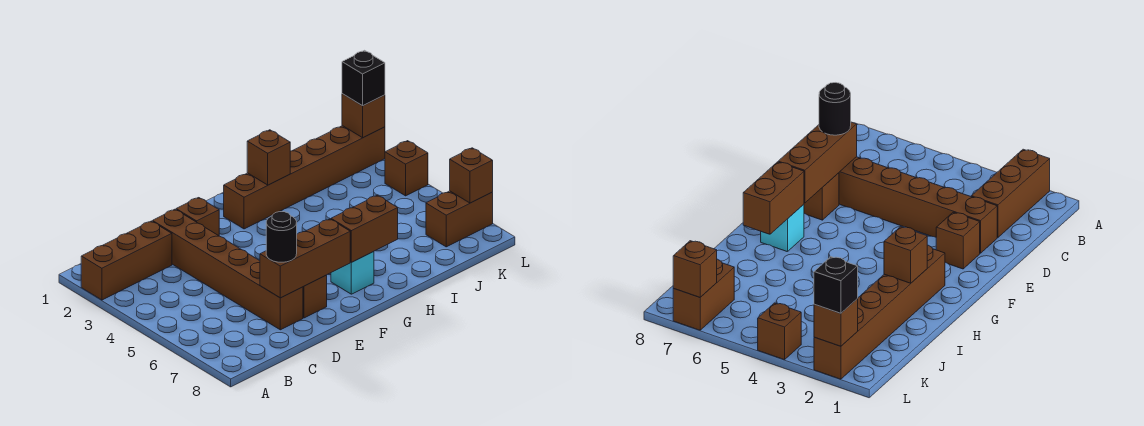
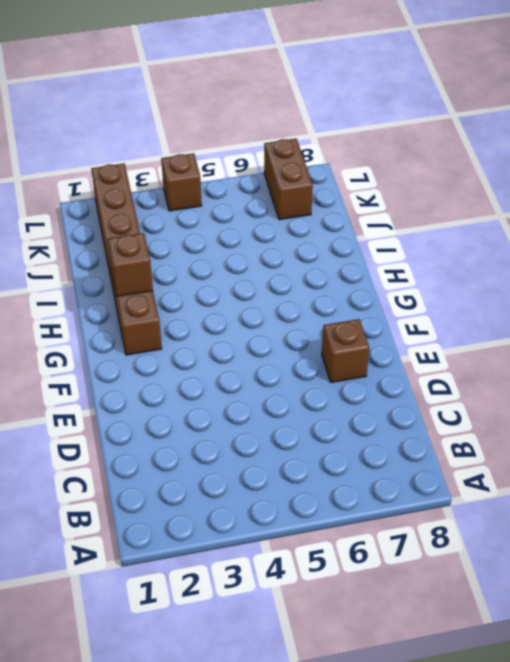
none -> brown brick A2:C2 level 1
none -> brown brick D2:D7 level 1
none -> brown brick E2 level 1

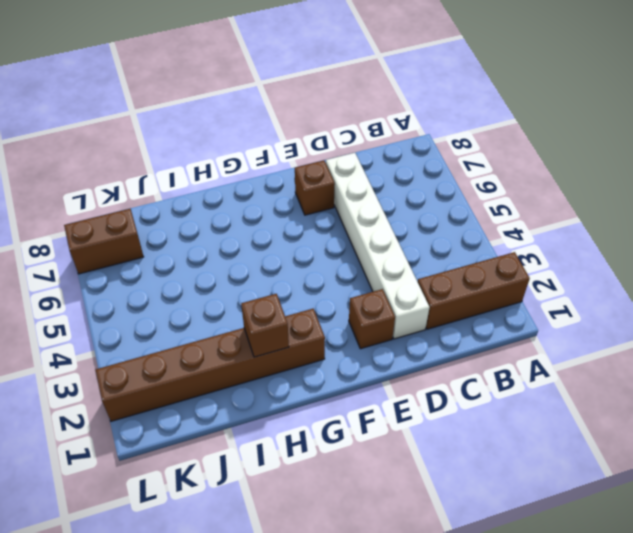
white brick D2:D7 level 1 -> brown brick D2:D7 level 1
none -> cyan brick G7 level 1
none -> brown brick L4 level 1
none -> brown brick D7:F7 level 2

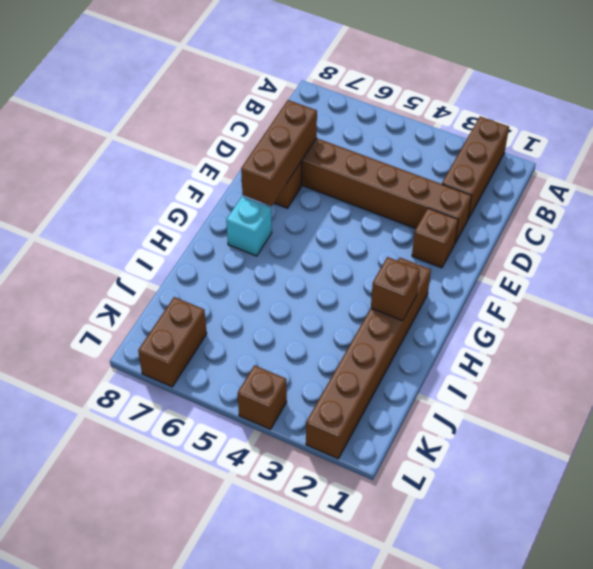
none -> brown brick G7:H7 level 2
none -> brown brick L2 level 2
none -> brown brick L7 level 2

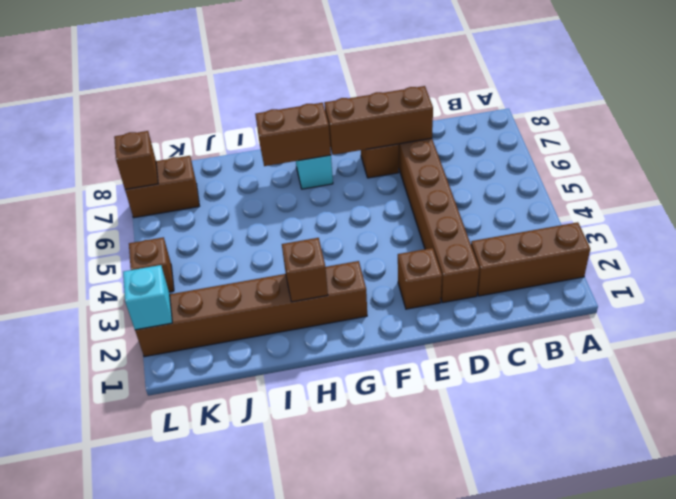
cyan brick L2 level 2 -> brown brick L2 level 2
none -> black round brick D7 level 3
none -> black brick L2 level 3

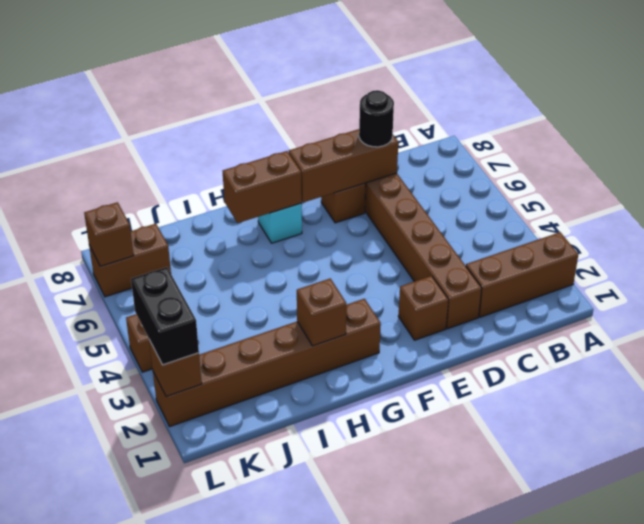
black brick L2:L3 level 3 -> black brick L2 level 3

